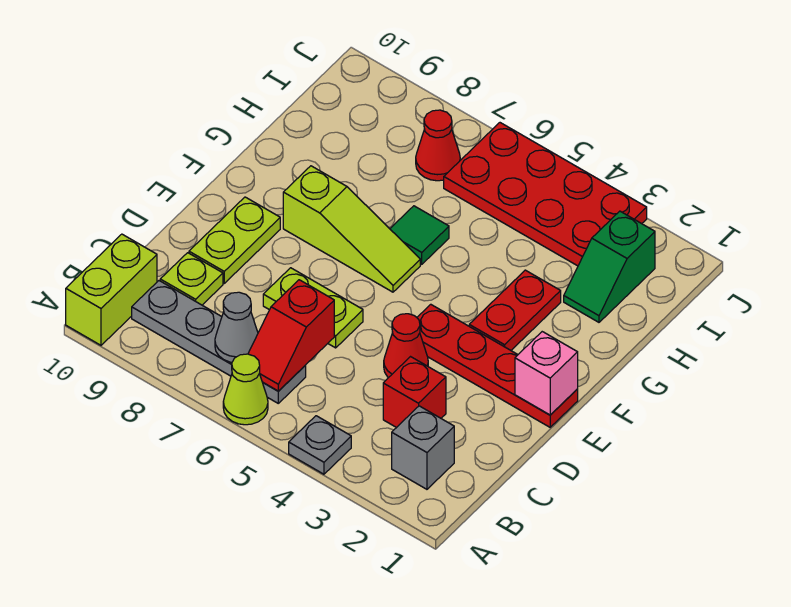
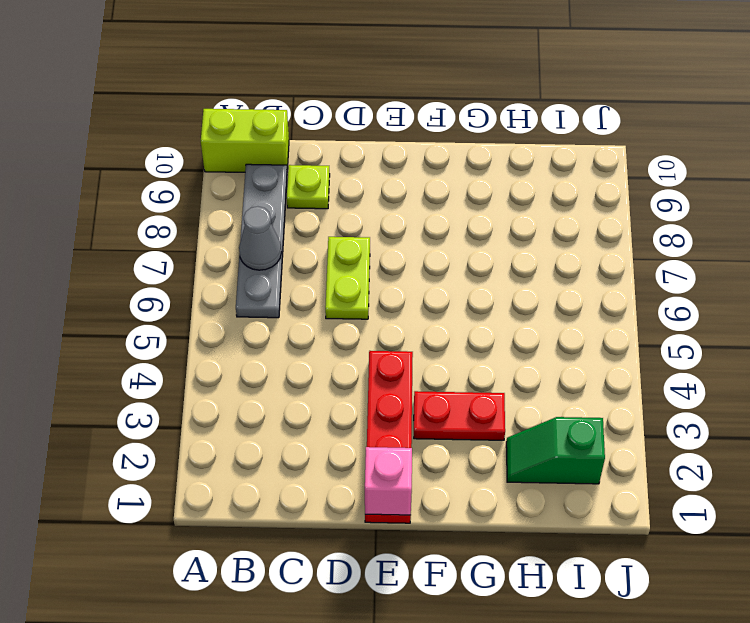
none -> grey plate A4 level 1
none -> lime cone A6 level 1
none -> grey brick B2 level 1

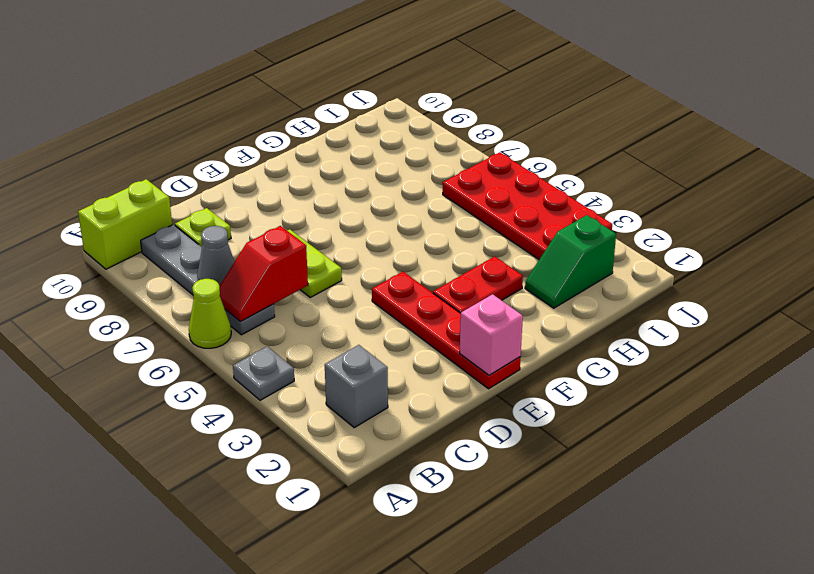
none -> red brick C3 level 1
none -> red cone D4 level 1
none -> lime plate D9:E9 level 1

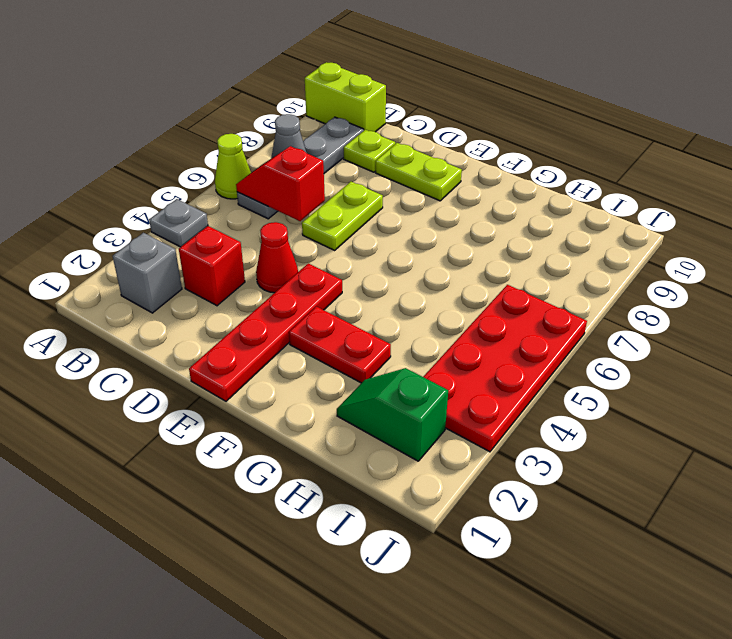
none -> lime slope F6:F8 level 1 top 8
none -> green tile G6 level 1
none -> red cone I7 level 1

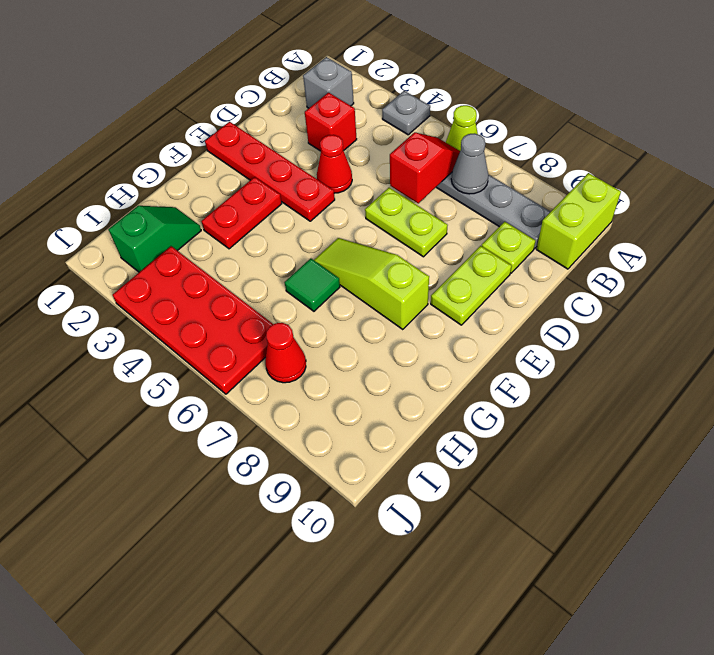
none -> pink brick E1 level 2

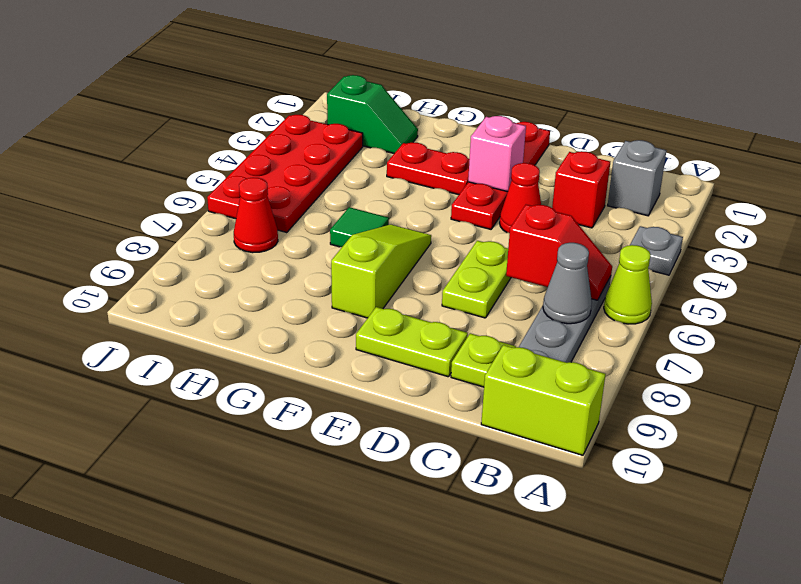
pink brick E3 level 2 -> pink brick E1 level 2

